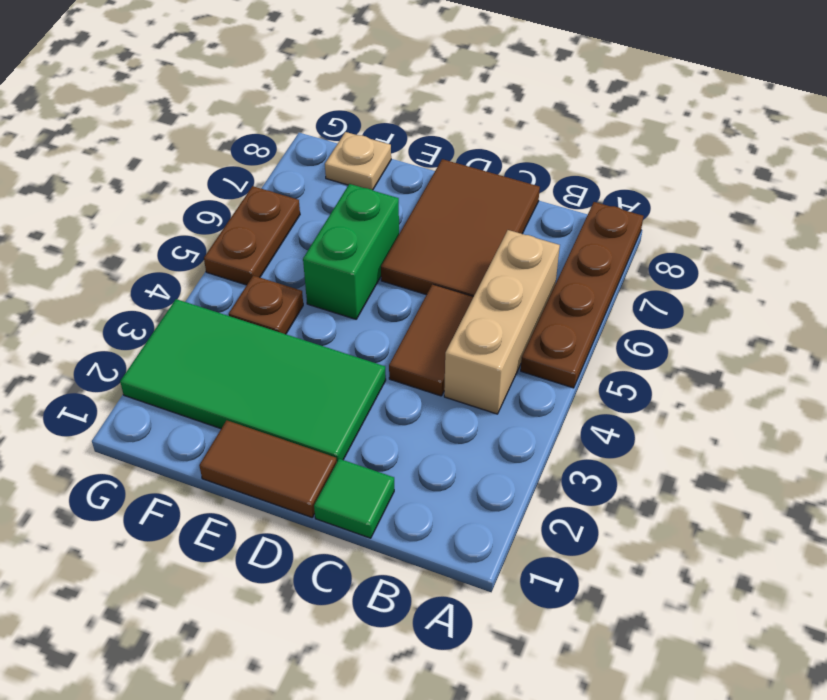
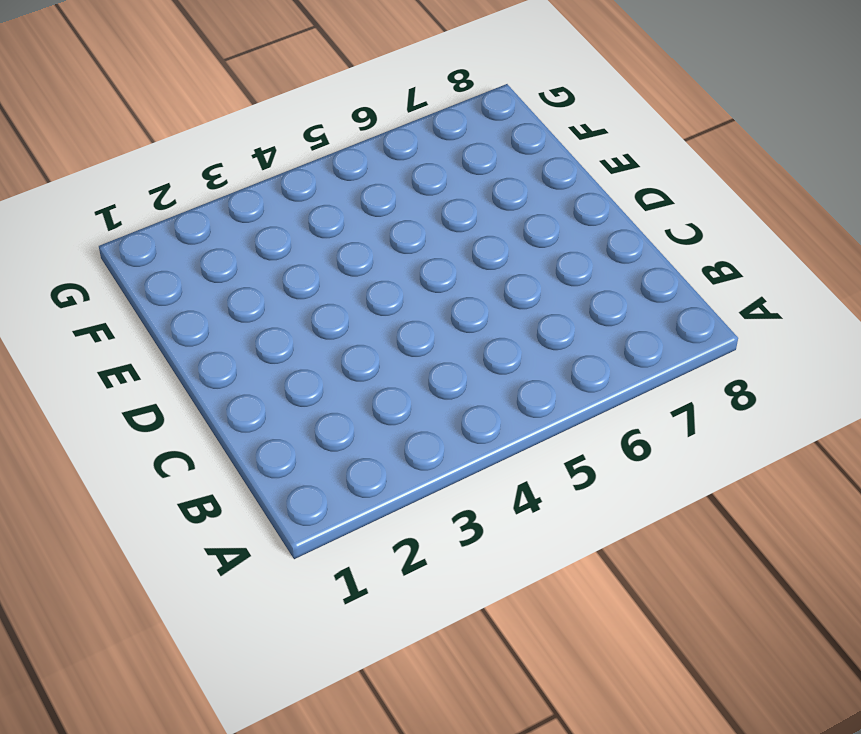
none -> brown plate A5:A8 level 1
none -> tan brick B4:B6 level 1

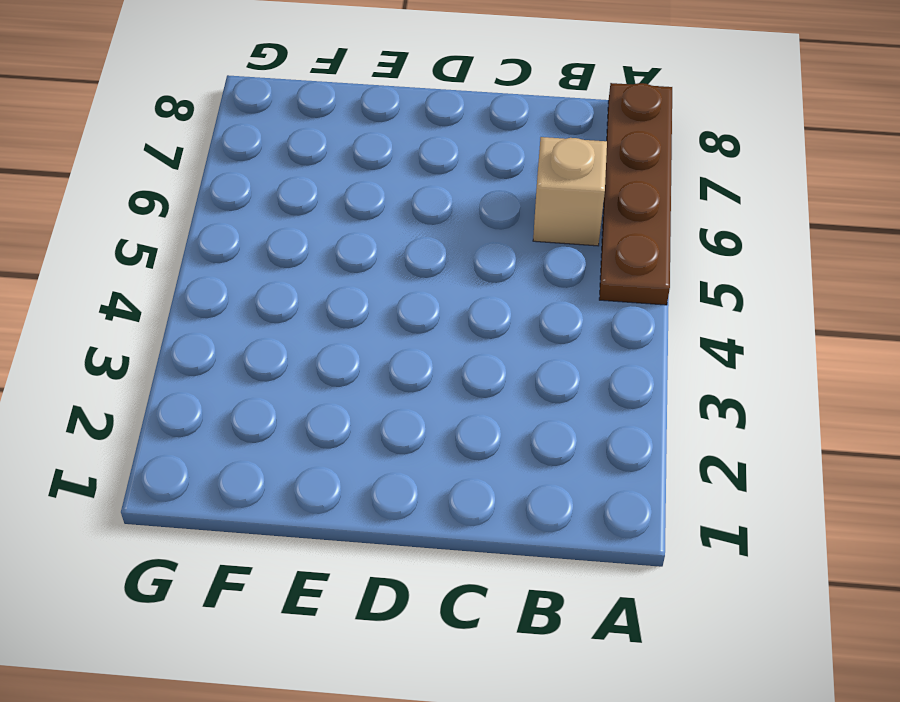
tan brick B6 level 1 -> tan brick B4:B6 level 1
none -> green tile C1 level 1
none -> brown tile C4:C5 level 1

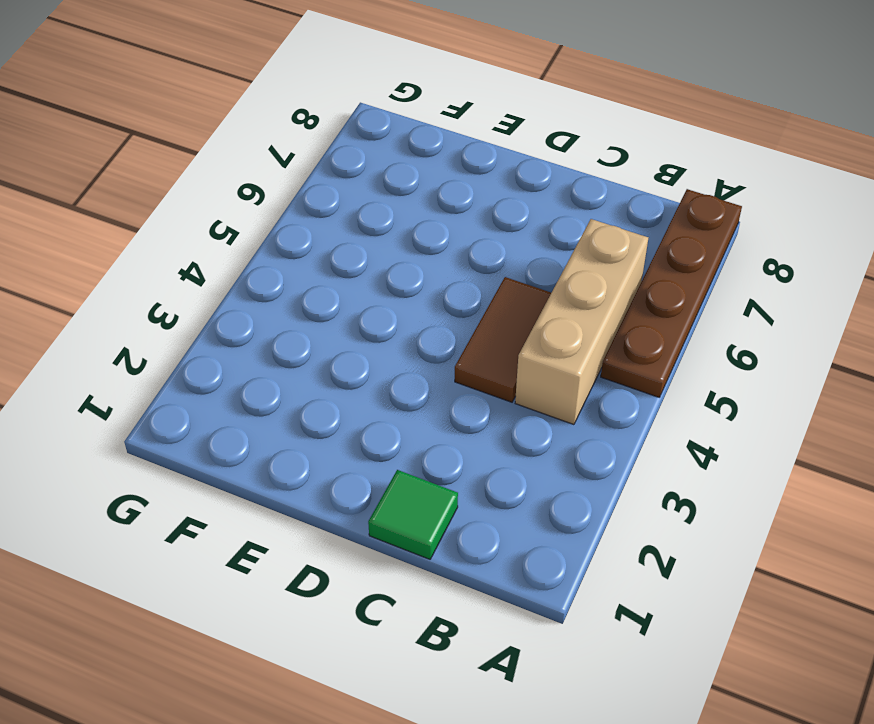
none -> brown tile C6:D8 level 1
none -> brown tile D1:E1 level 1

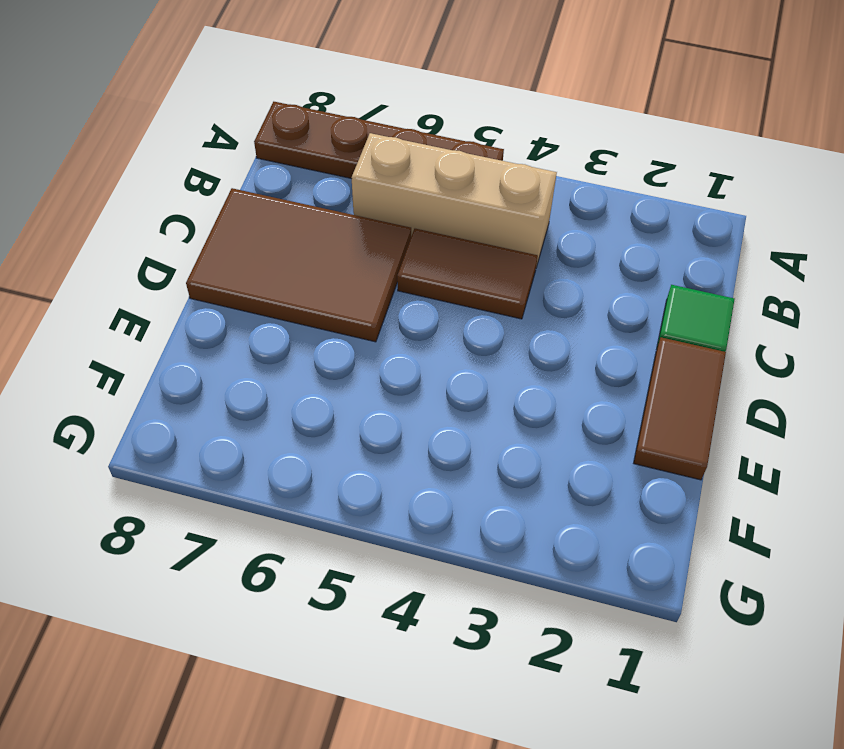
none -> green tile D2:G3 level 1
none -> green brick E5:E6 level 1

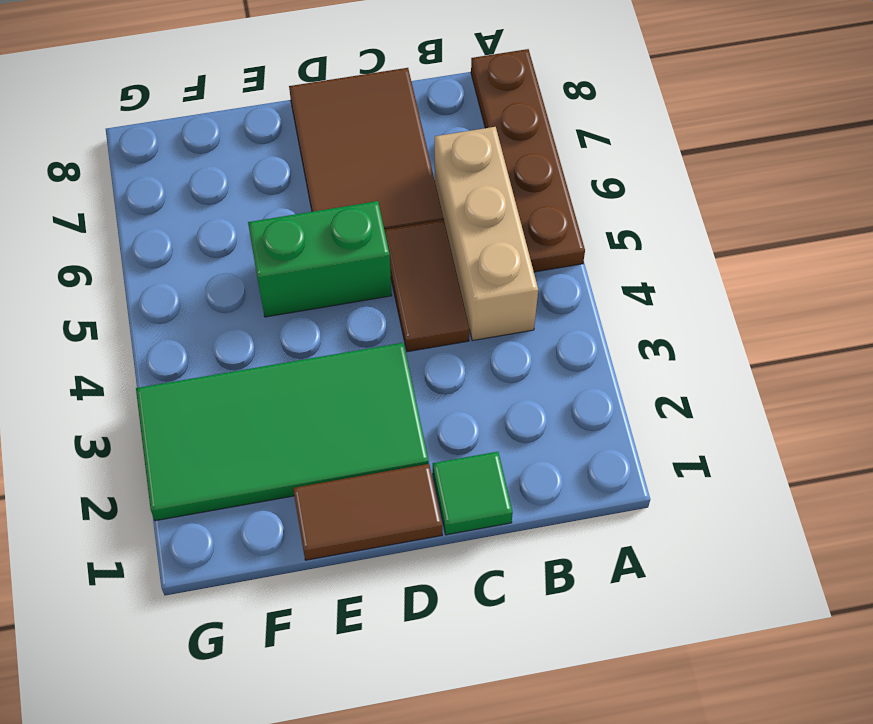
green brick D5:E5 level 1 -> green brick E5:E6 level 1
none -> brown plate F4 level 1
none -> tan plate F8 level 1

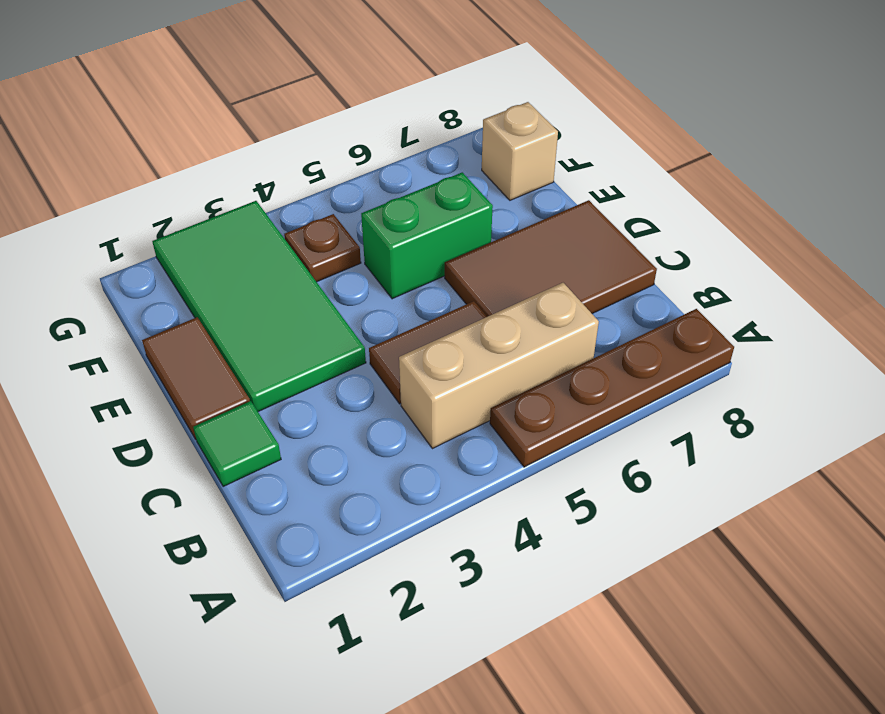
tan brick F8 level 1 -> tan plate F8 level 1
none -> brown plate G5:G6 level 1

